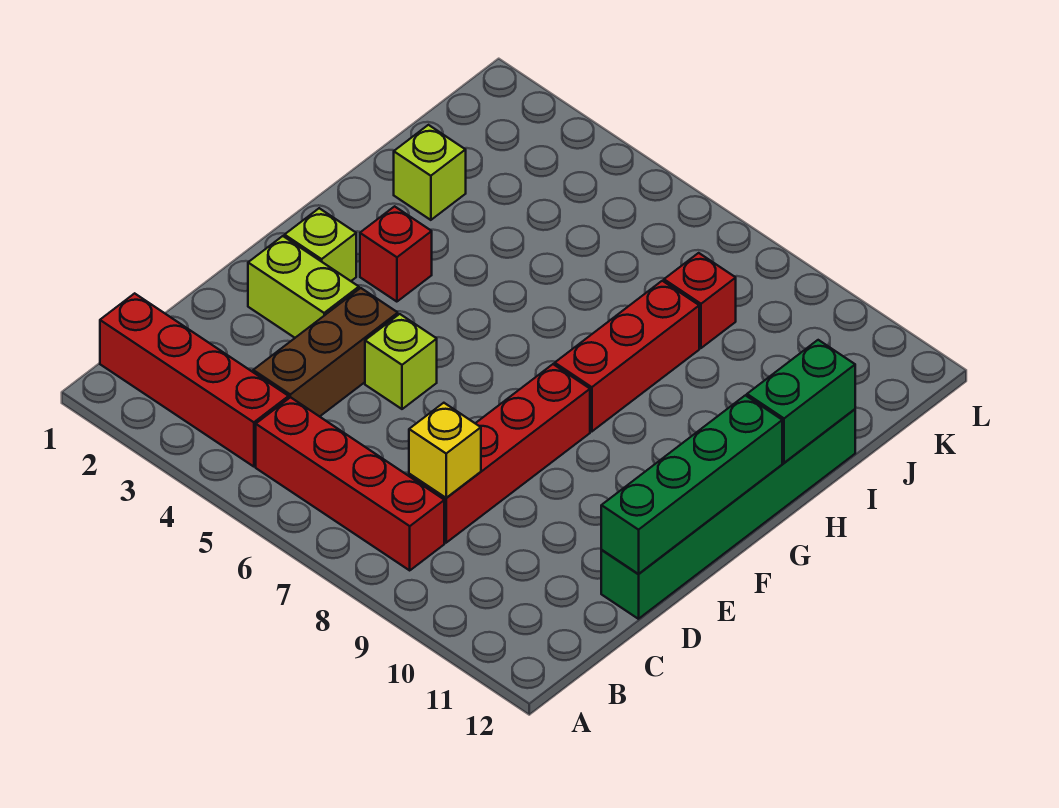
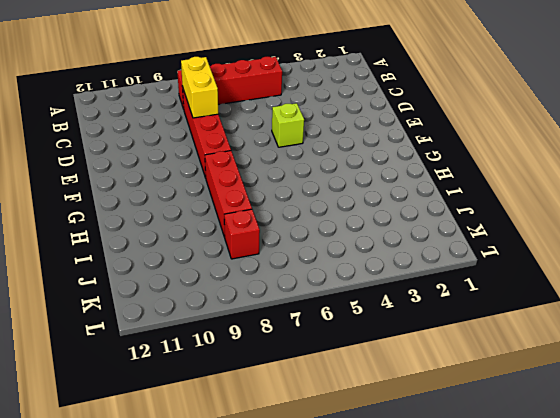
yellow brick C8:D8 level 2 -> yellow brick C8 level 2
none -> red brick B1:B4 level 1
none -> brown brick C4:E4 level 1
none -> green brick D12:I12 level 1

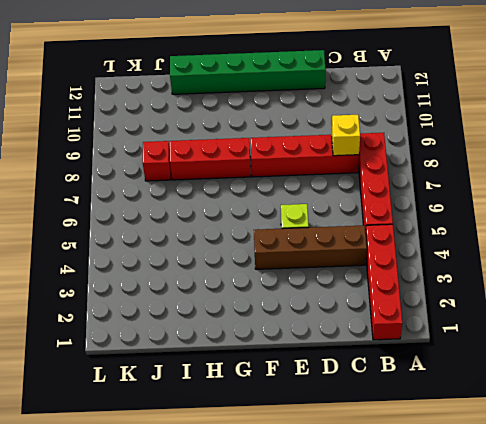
brown brick C4:F4 level 1 -> brown brick C4:E4 level 1
none -> lime brick E2:E3 level 1
none -> lime brick F2 level 1
none -> red brick G3 level 1

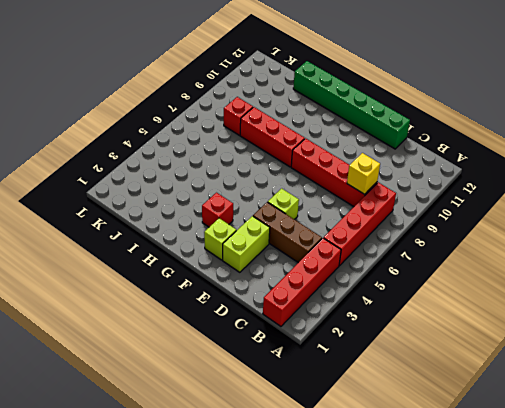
none -> lime brick I2 level 1
none -> green brick D12:G12 level 2
none -> green brick H12:I12 level 2

